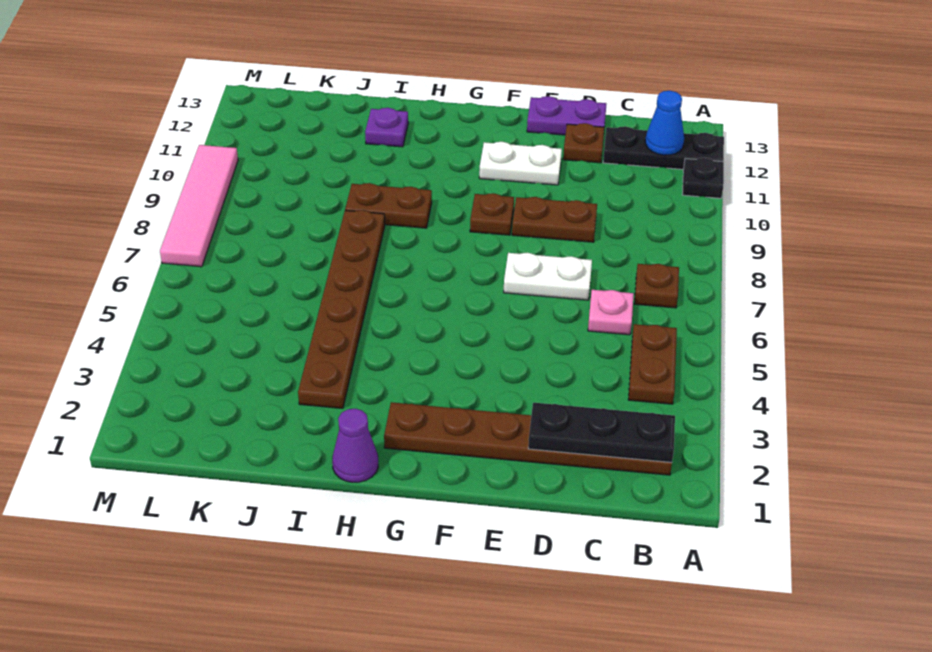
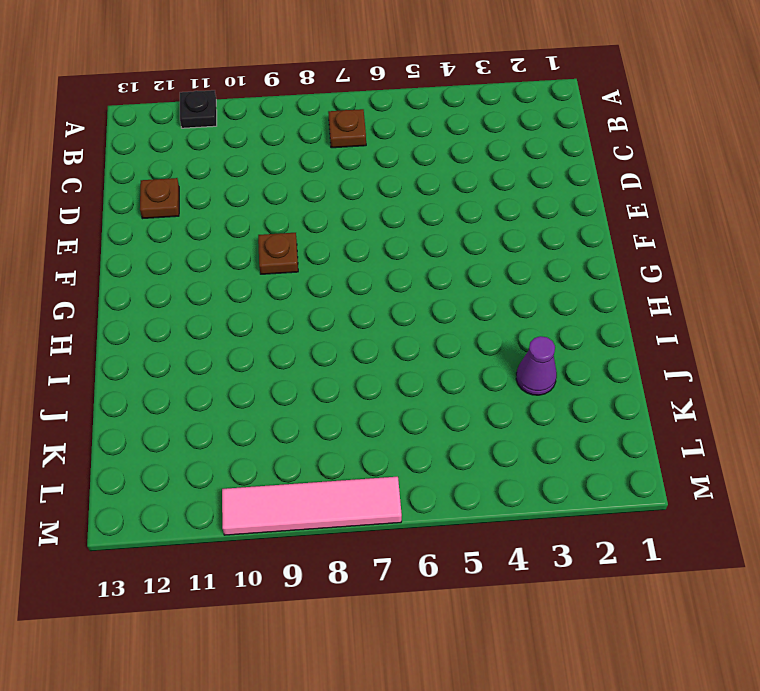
purple cone J3 level 1 -> purple cone H1 level 1
none -> black plate A12:C12 level 1
none -> brown plate B2:G2 level 1
none -> brown plate B4:B5 level 1

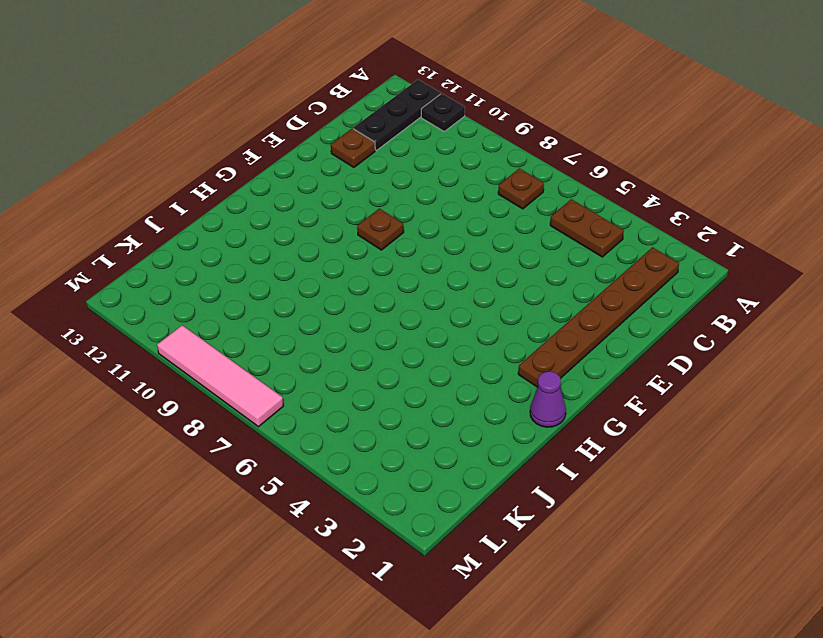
none -> pink plate C6 level 1
none -> white plate D7:E7 level 1
none -> brown plate D9:E9 level 1

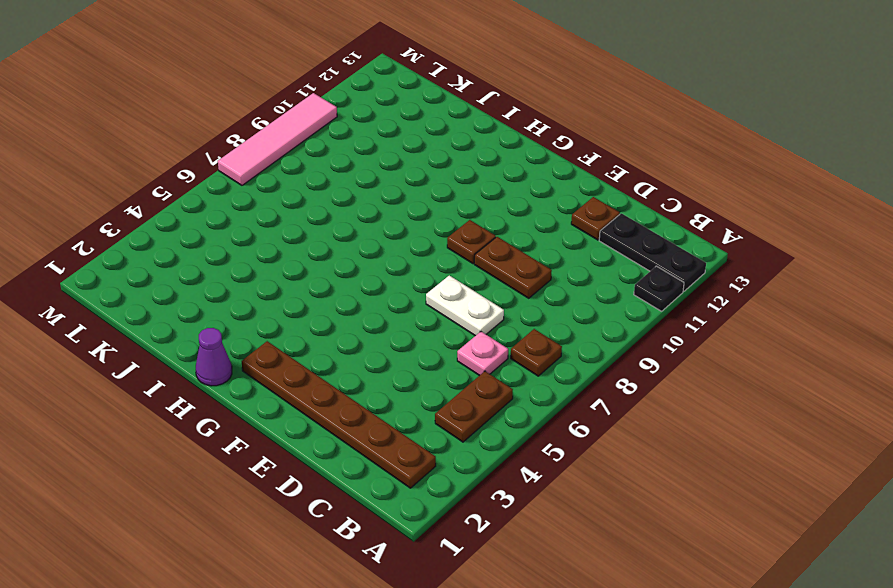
none -> purple plate D13:E13 level 1
none -> white plate E11:F11 level 1
none -> brown plate H9:I9 level 1

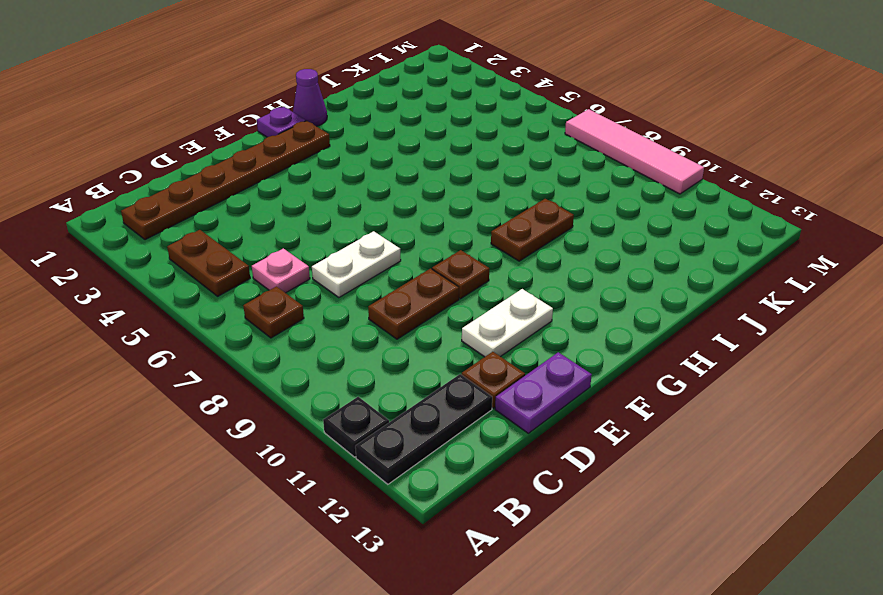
purple plate G1 level 1 -> purple plate I12 level 1
none -> brown plate I3:I8 level 1
none -> black plate B2:D2 level 2
none -> blue cone B12 level 2

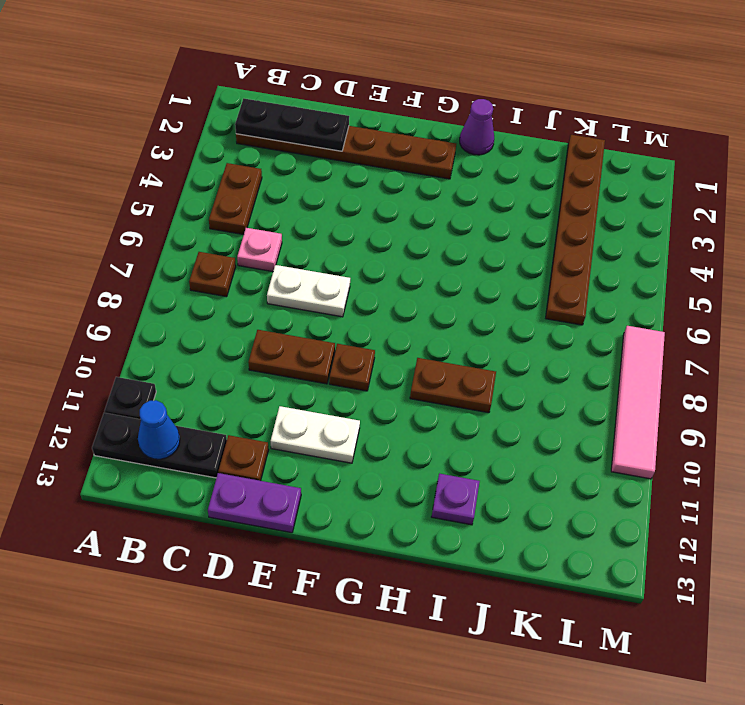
brown plate K1:K6 level 1 -> brown plate I3:I8 level 1

